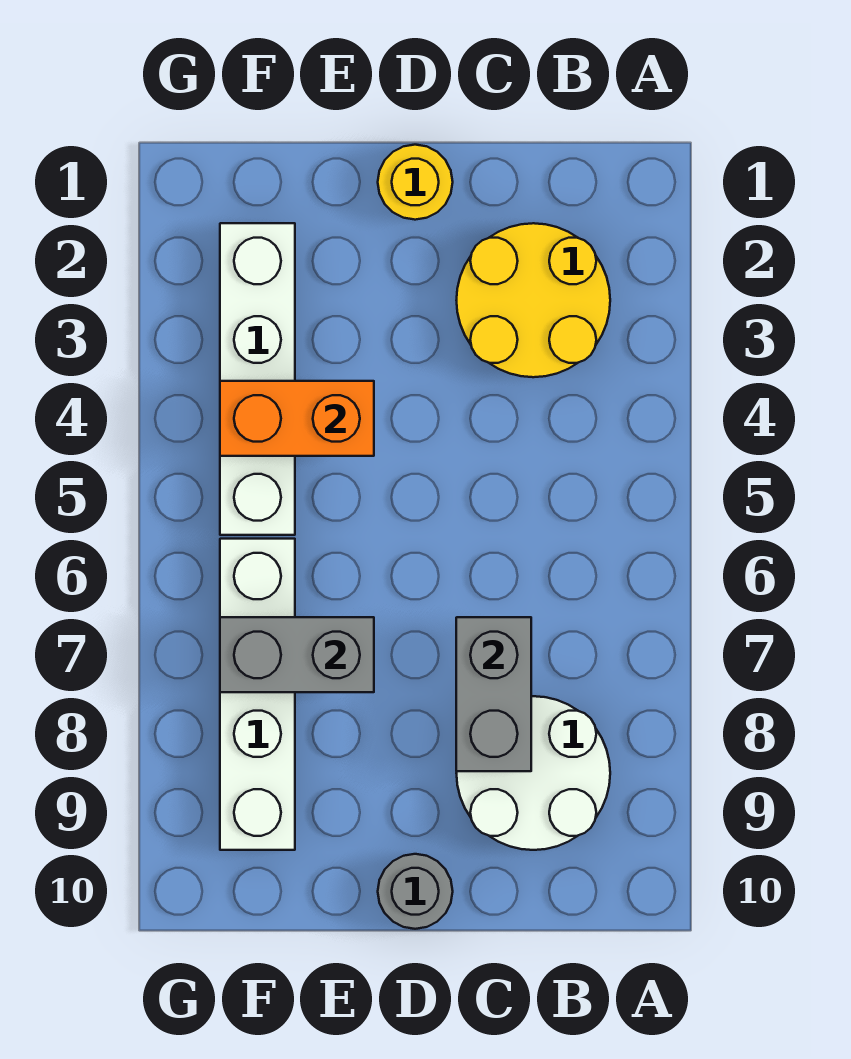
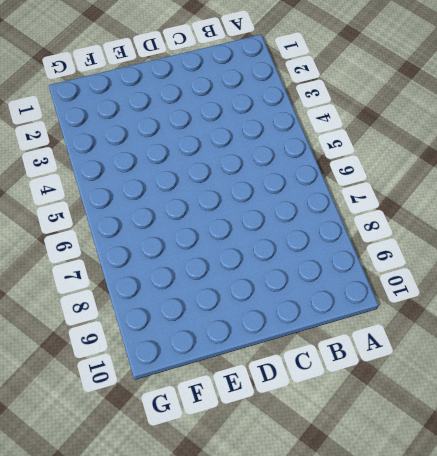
none -> yellow round brick B2:C3 level 1
none -> white round brick B8:C9 level 1

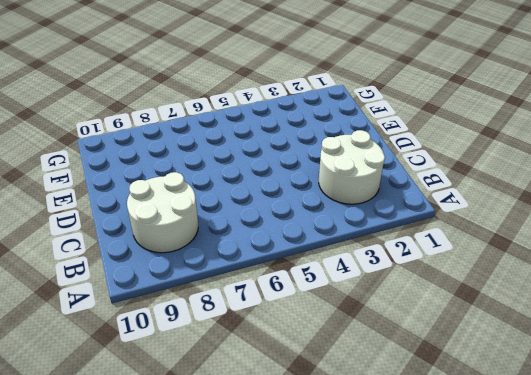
white round brick B2:C3 level 1 -> yellow round brick B2:C3 level 1
none -> yellow round brick D1 level 1
none -> grey round brick D10 level 1

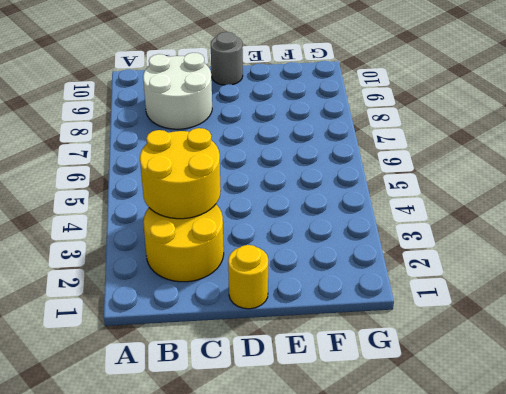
yellow round brick B3:C4 level 2 -> none
none -> white brick F2:F5 level 1
none -> white brick F6:F9 level 1

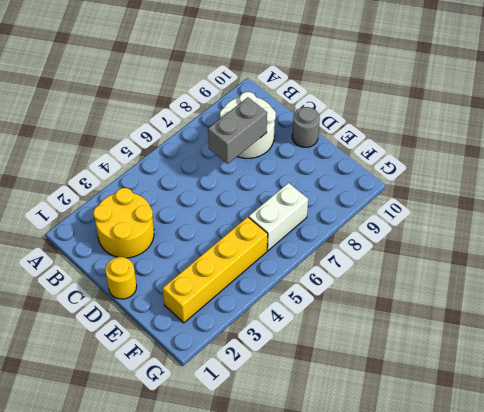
yellow brick F2:F5 level 1 -> white brick F2:F5 level 1
white brick F6:F7 level 1 -> white brick F6:F9 level 1
none -> orange brick E4:F4 level 2
none -> grey brick E7:F7 level 2

